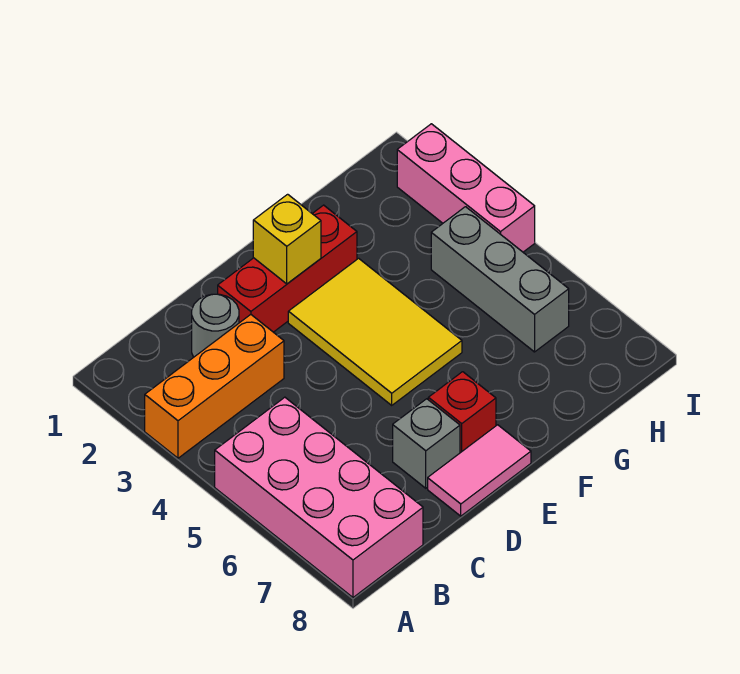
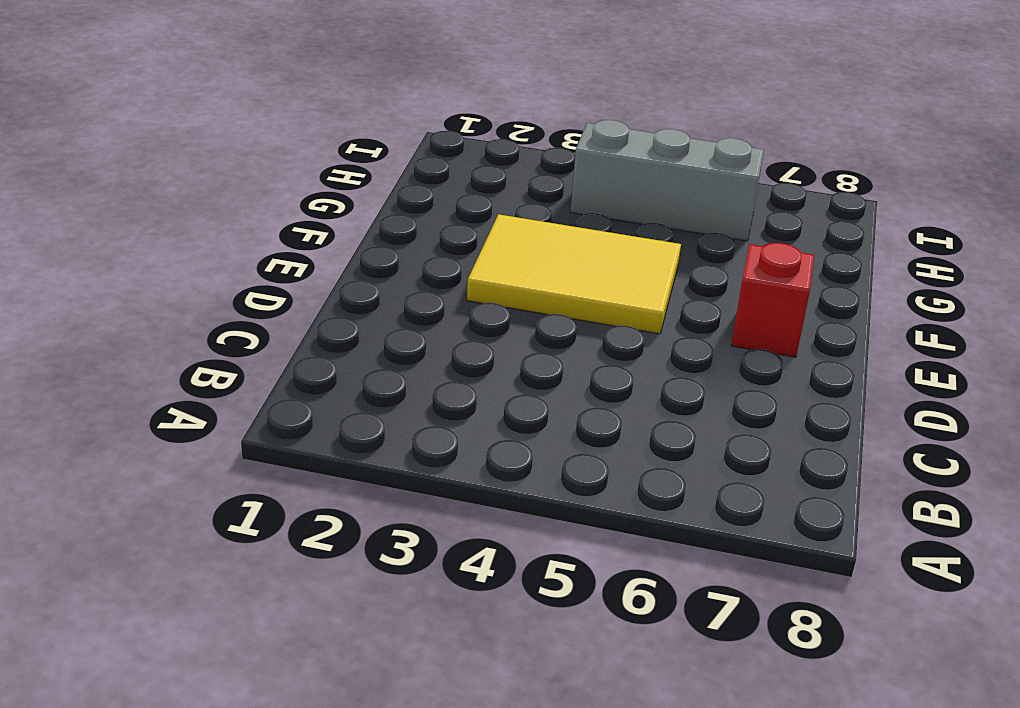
none -> orange brick A3:C3 level 1
none -> pink brick A5:B8 level 1

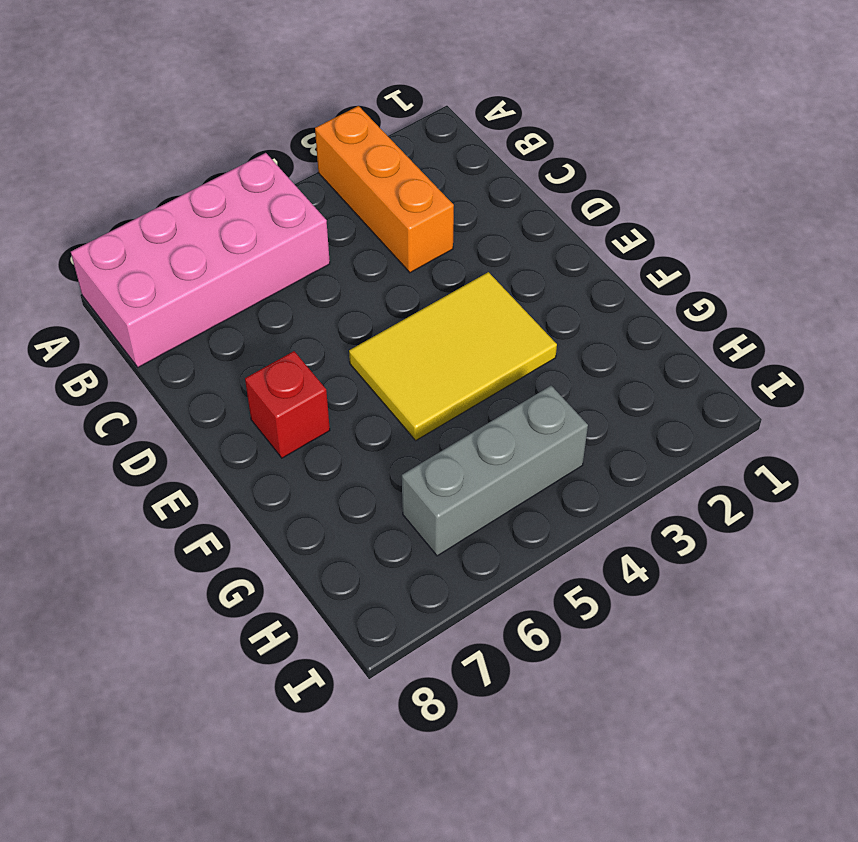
none -> grey round brick C2 level 1
none -> red brick D2:F2 level 1

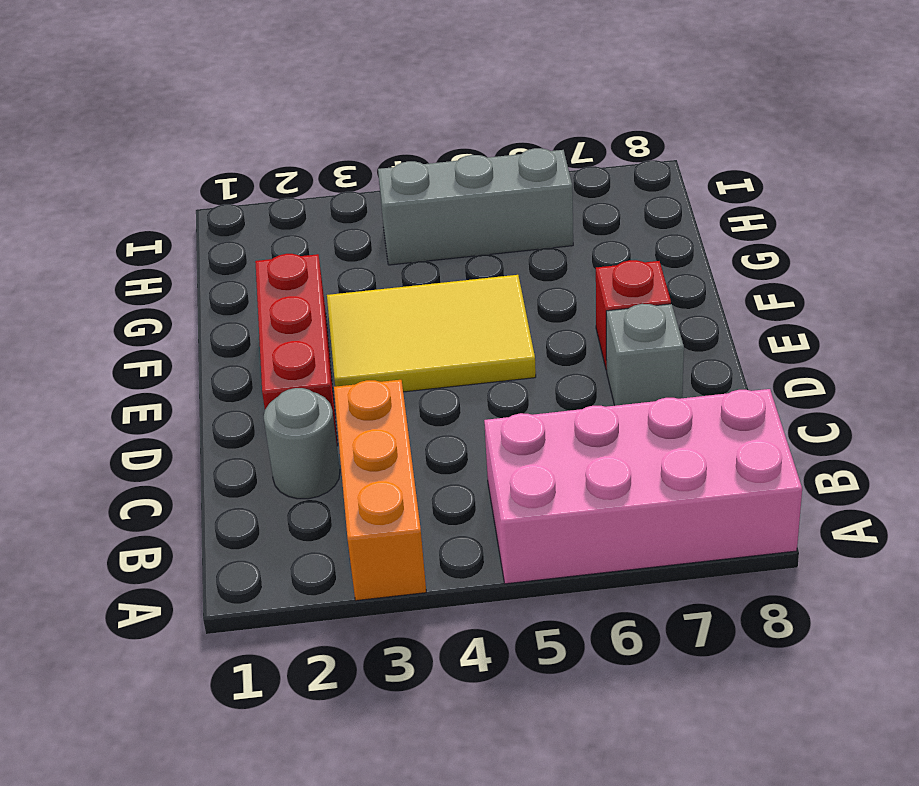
none -> pink tile D8:E8 level 1
none -> pink brick I2:I4 level 1

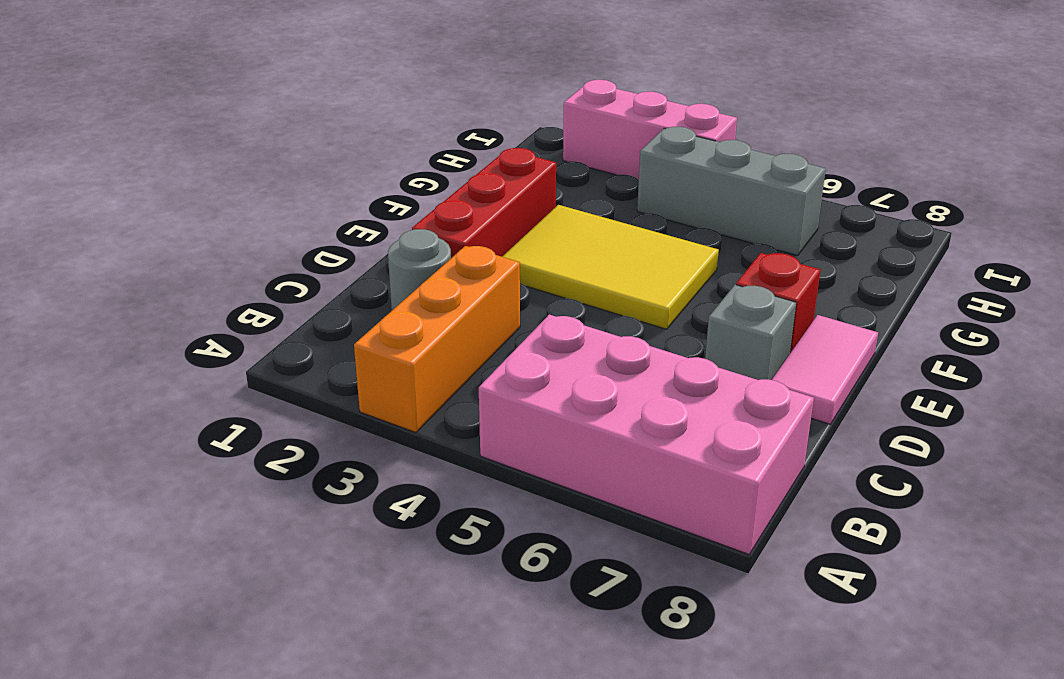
none -> yellow brick E2 level 2

